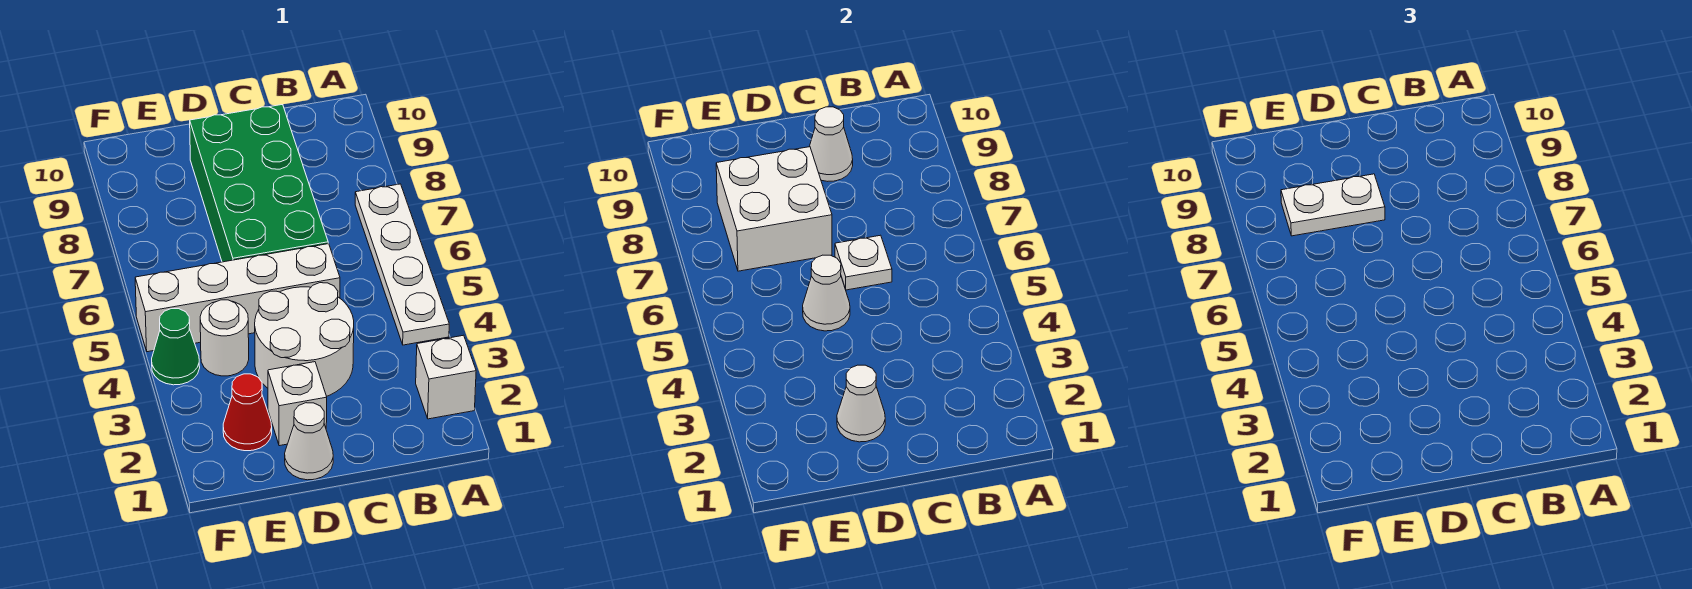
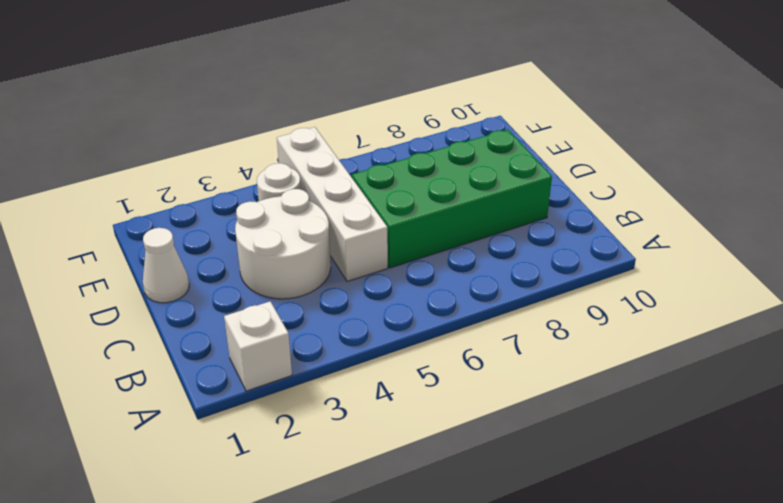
none -> white plate A4:A7 level 1
none -> white brick D2 level 1
none -> red cone E2 level 1

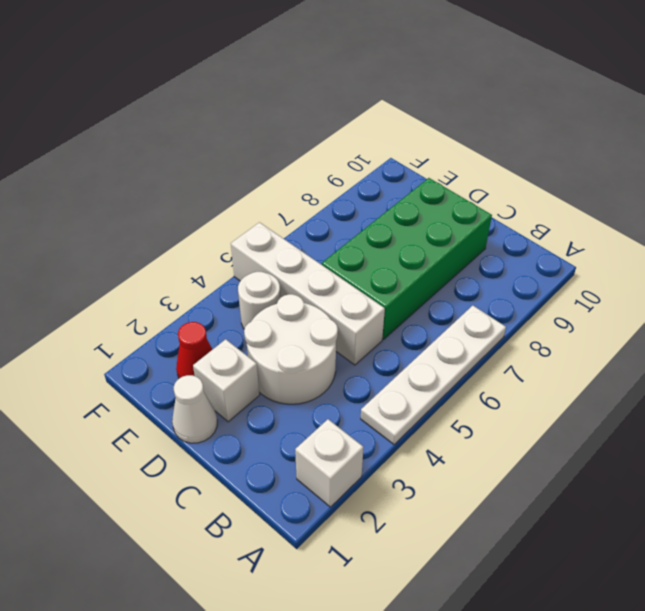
none -> green cone F4 level 1
none -> white plate C6 level 2
none -> white cone C9 level 2

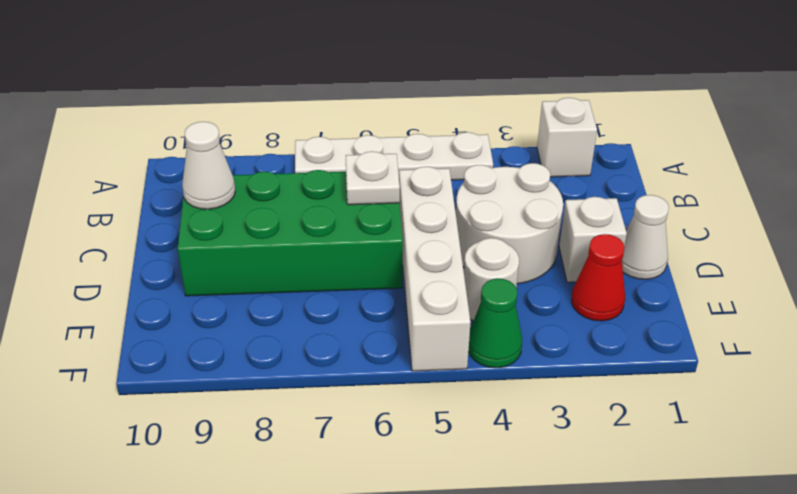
none -> white cone D2 level 2
none -> white cone D5 level 2
none -> white brick D7:E8 level 2

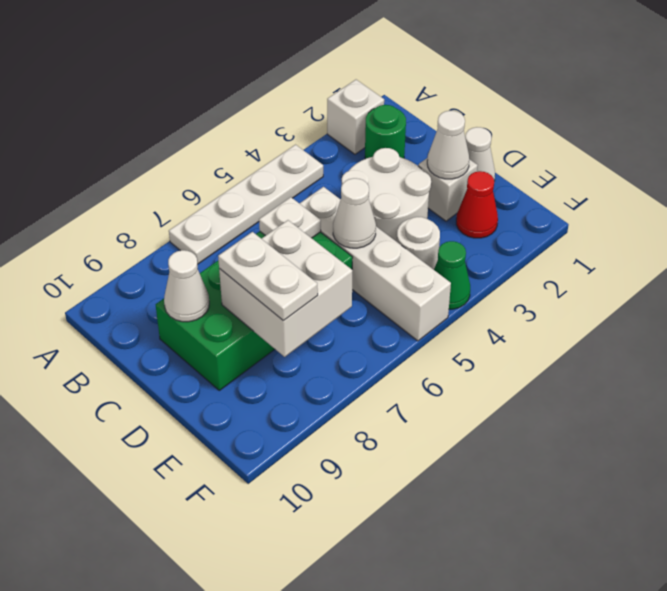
green round brick B2 level 1 -> none

